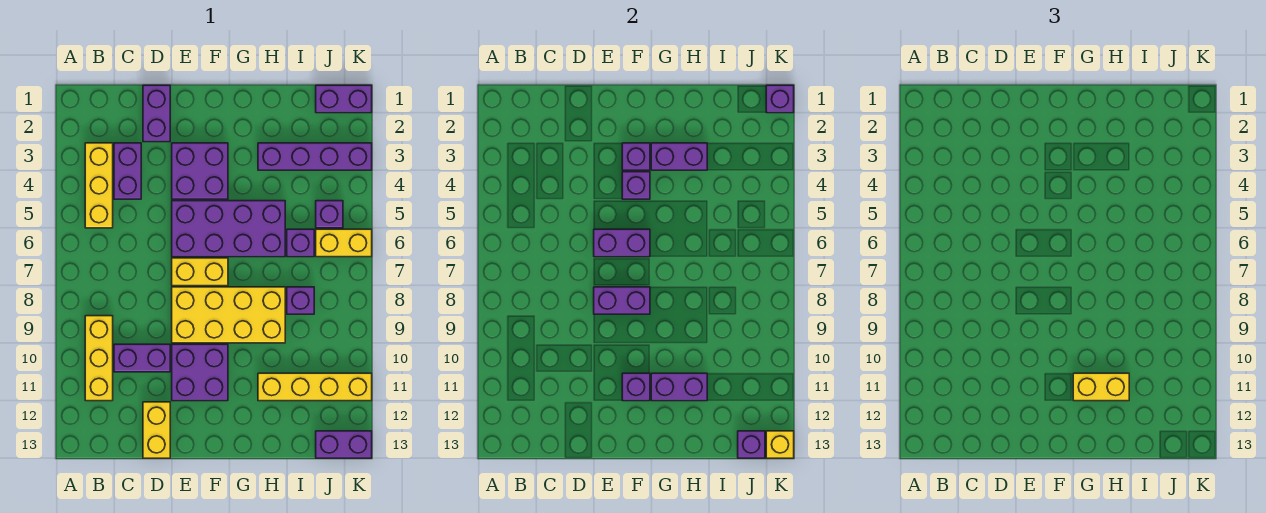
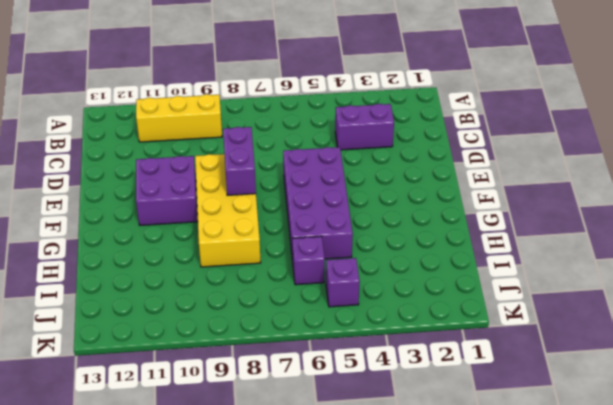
none -> yellow brick B3:B5 level 1
none -> purple brick C10:D10 level 1
none -> purple brick D1:D2 level 1
none -> yellow brick D12:D13 level 1

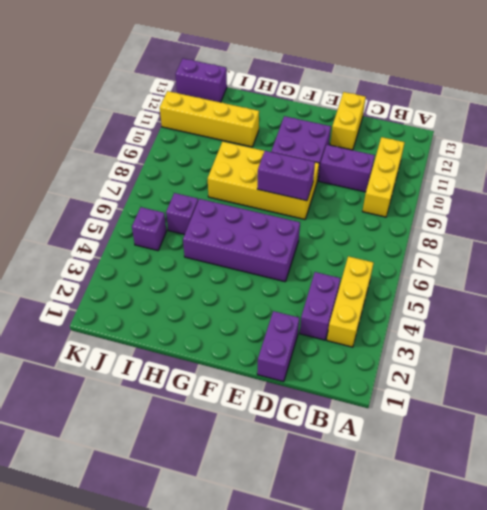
none -> purple brick E3:F4 level 1
none -> yellow brick E7:F7 level 1
none -> purple brick H3:K3 level 1
none -> purple brick I8 level 1

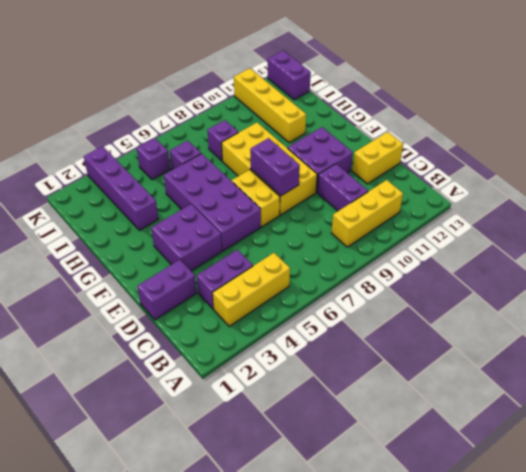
none -> purple brick J1:K1 level 1
none -> yellow brick J6:K6 level 1
none -> purple brick E6:F6 level 2
none -> purple brick F3 level 2

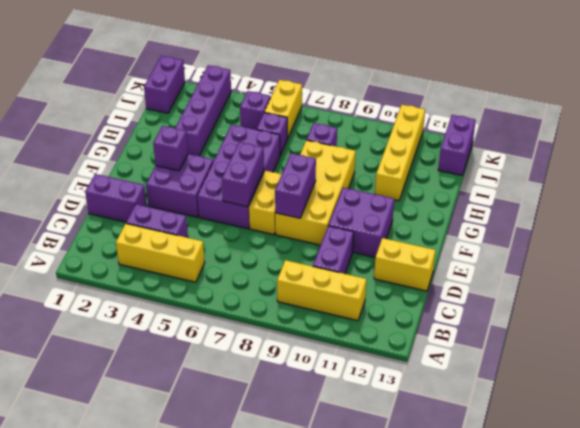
none -> purple brick F4 level 2
none -> purple brick F11 level 2
none -> purple brick G3:H3 level 2
none -> purple brick G11:H11 level 2

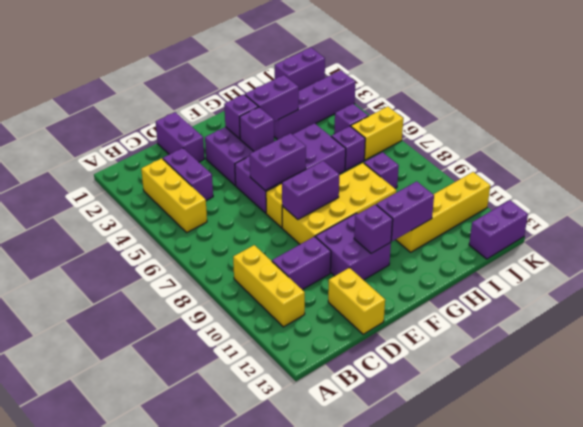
none -> purple brick J13 level 2
none -> purple brick K1 level 2
none -> yellow brick K13 level 2
none -> yellow brick G11:H11 level 3

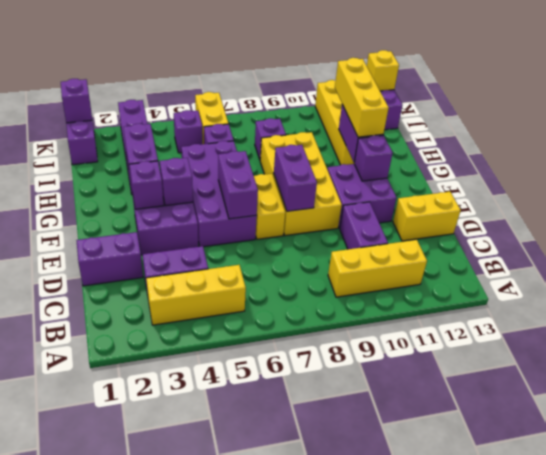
yellow brick G11:I11 level 3 -> yellow brick G11:H11 level 3
none -> purple brick J13 level 2

